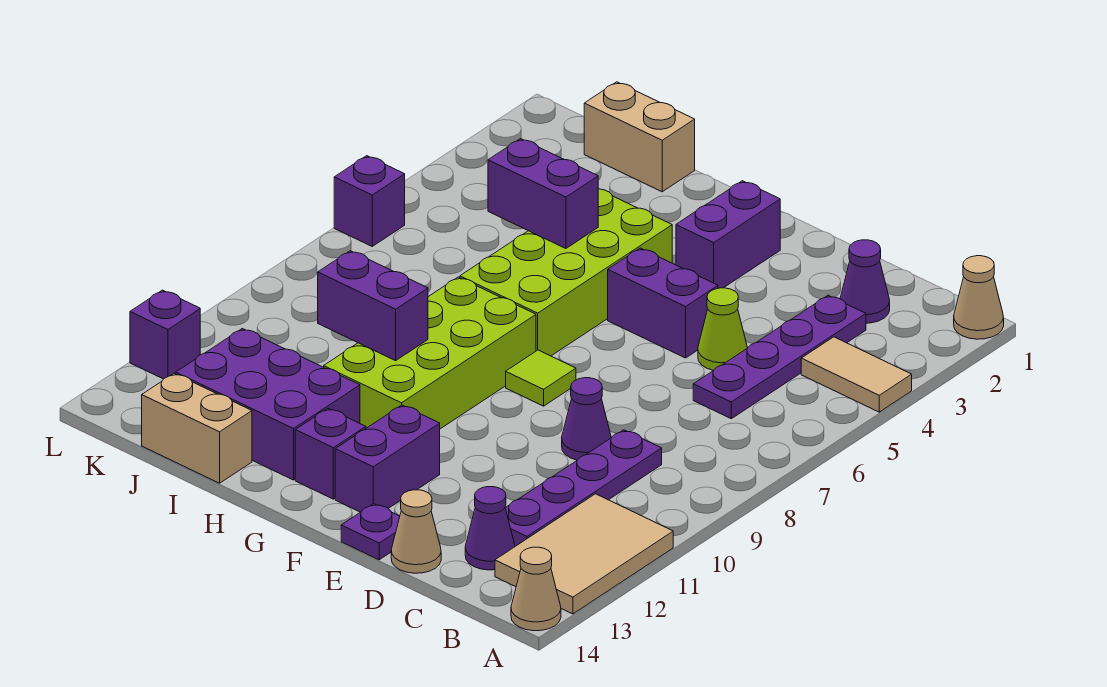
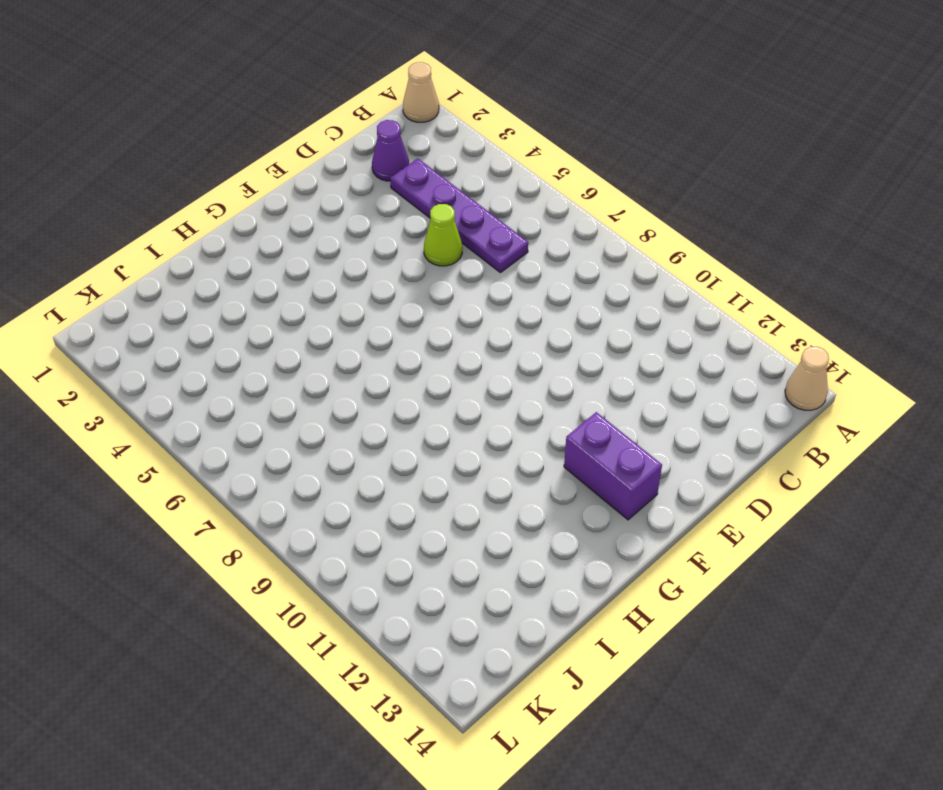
none -> tan tile A4:B4 level 1
none -> tan tile A11:B13 level 1
none -> purple plate C9:C12 level 1

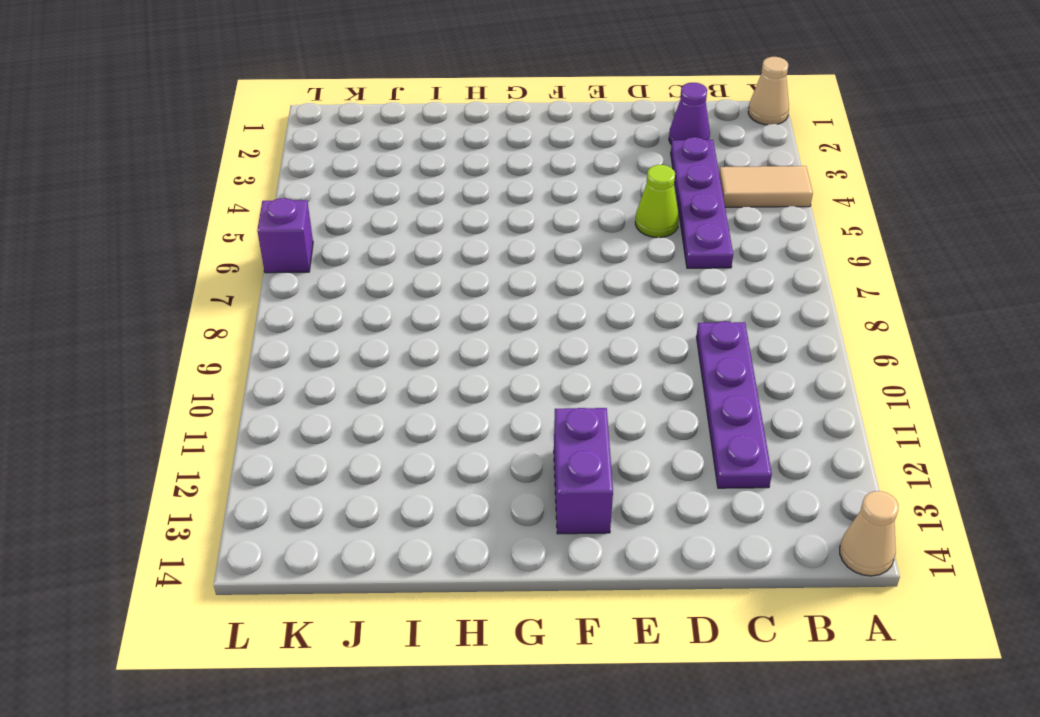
none -> tan tile A11:B13 level 1
none -> purple cone C13 level 1
none -> purple cone D9 level 1

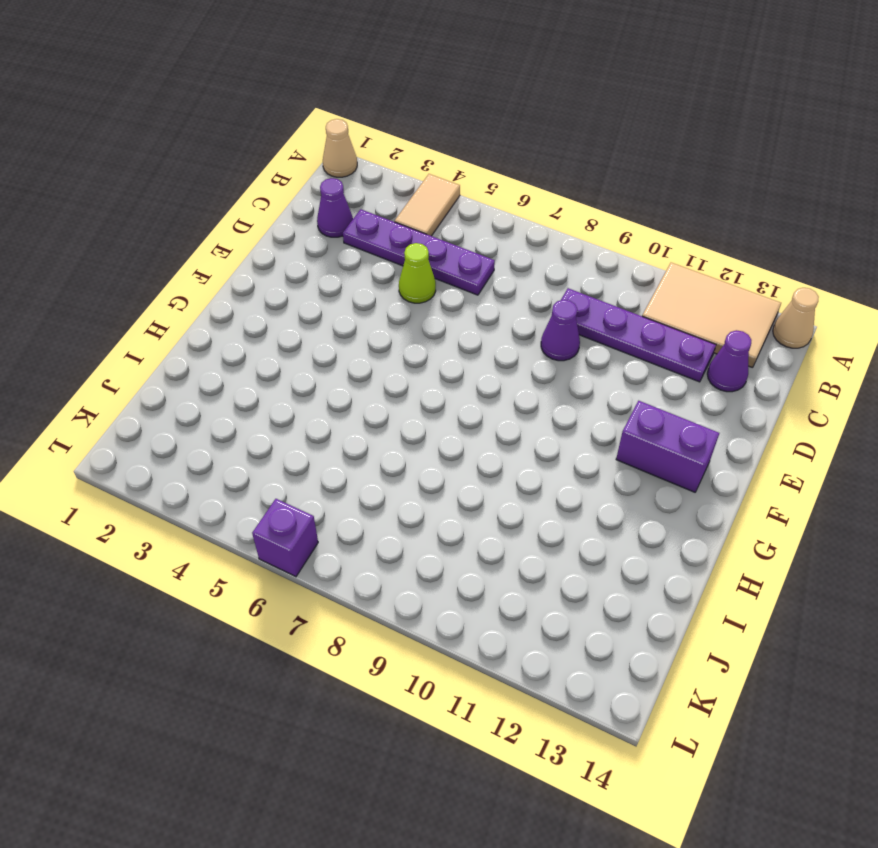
none -> tan cone D14 level 1
none -> purple brick E5:F5 level 1
none -> purple plate E14 level 1

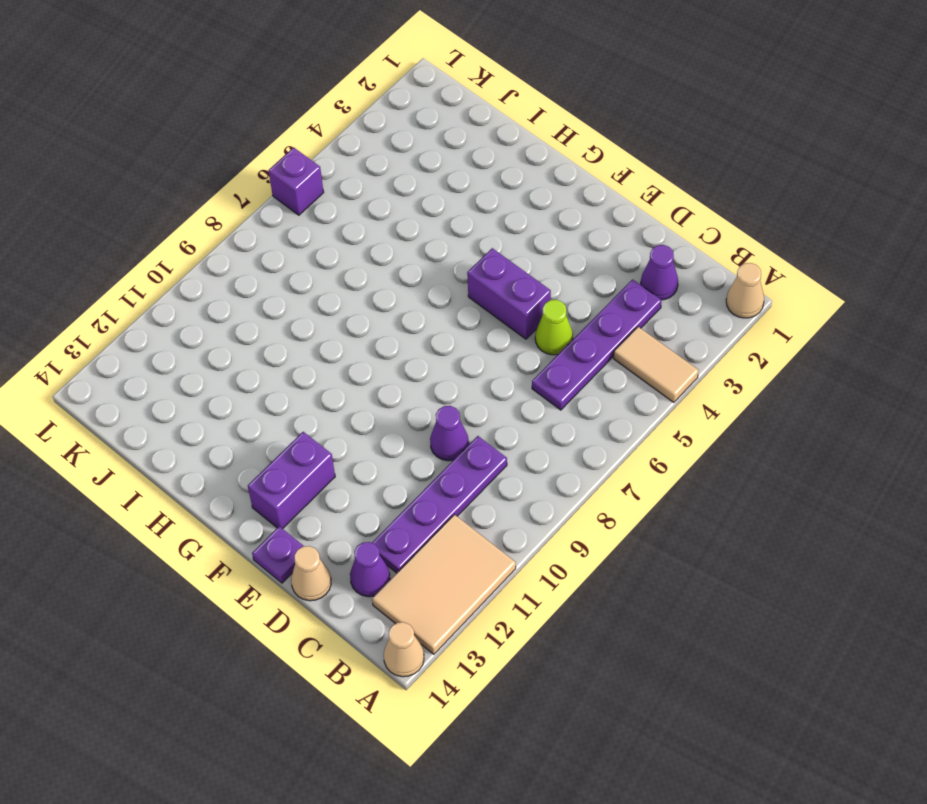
none -> purple brick F2:F3 level 1
none -> lime tile F8 level 1
none -> lime brick G4:H7 level 1

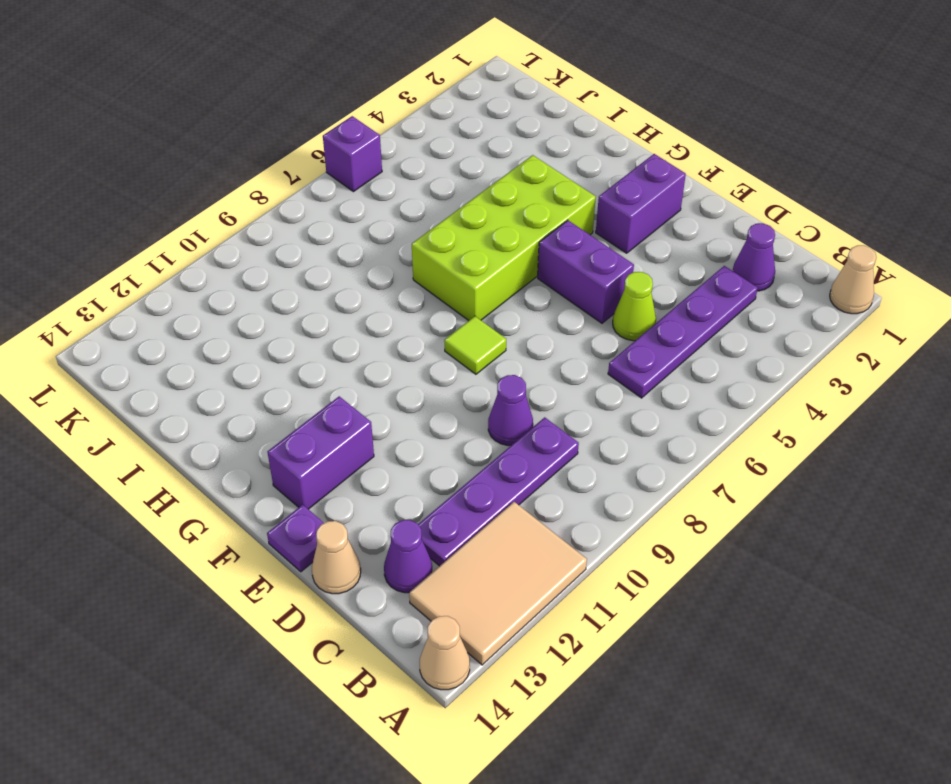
none -> tan tile A4:B4 level 1
none -> lime brick G8:H11 level 1
none -> purple brick G13 level 1

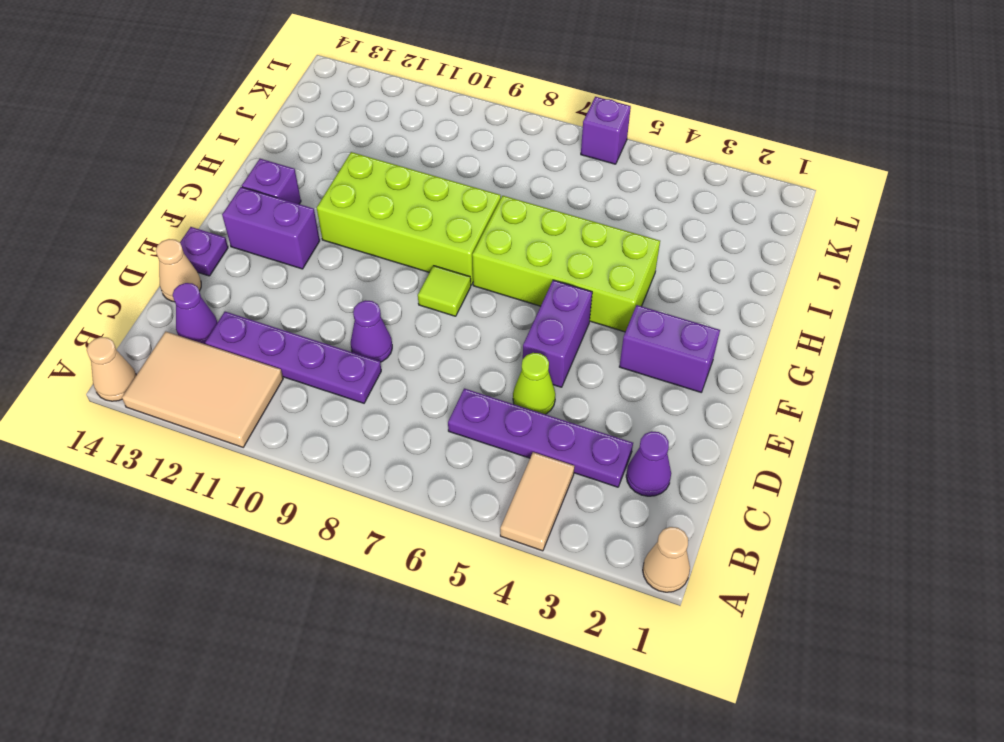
none -> purple brick H12:J13 level 1
none -> tan brick I1:J1 level 1
none -> tan brick I14:J14 level 1

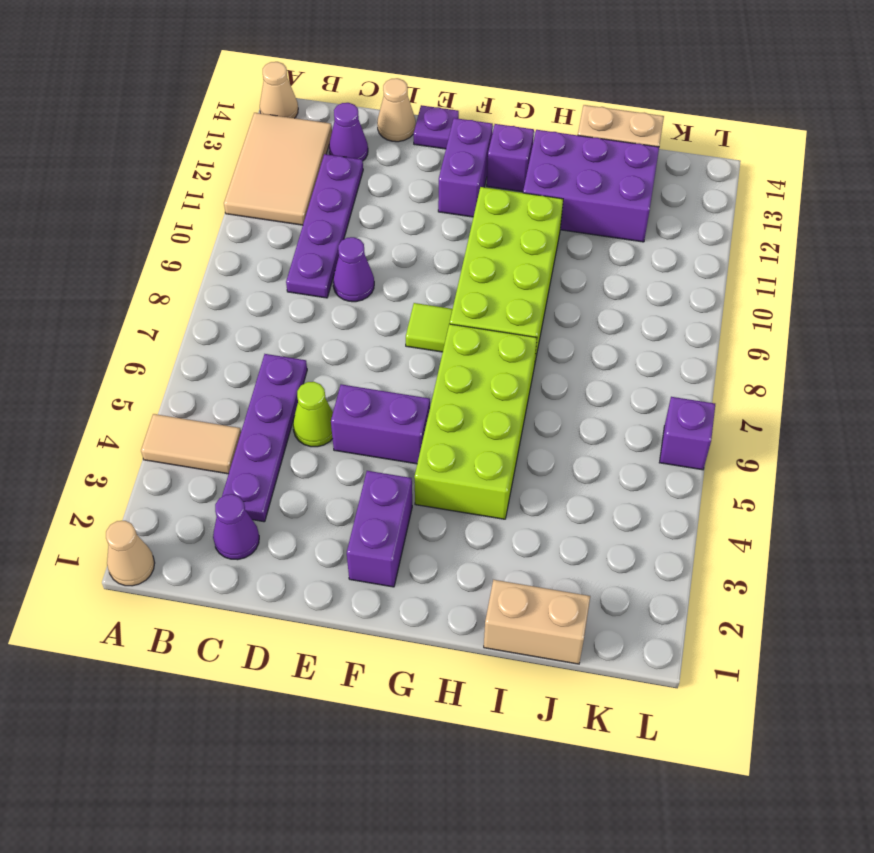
none -> purple brick L12 level 1
none -> purple brick H5:I5 level 2
none -> purple brick H10:I10 level 2

